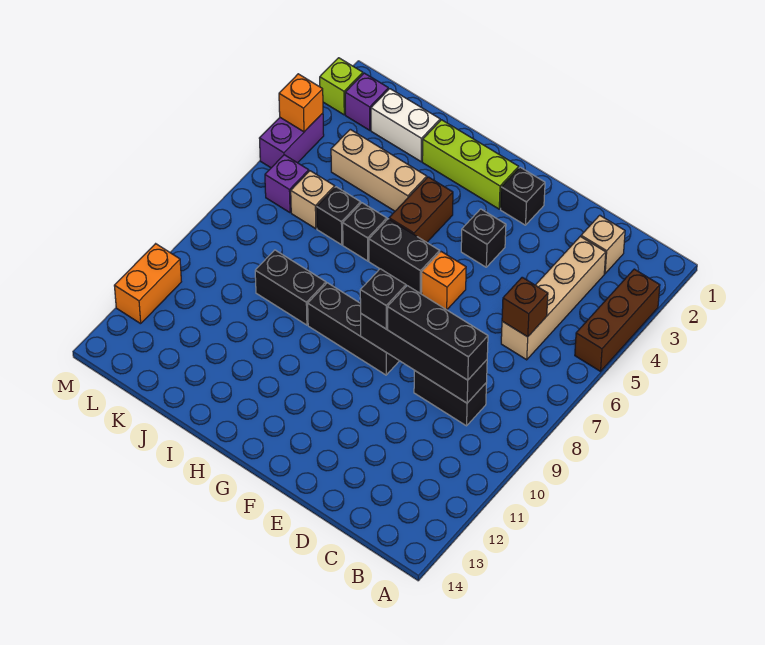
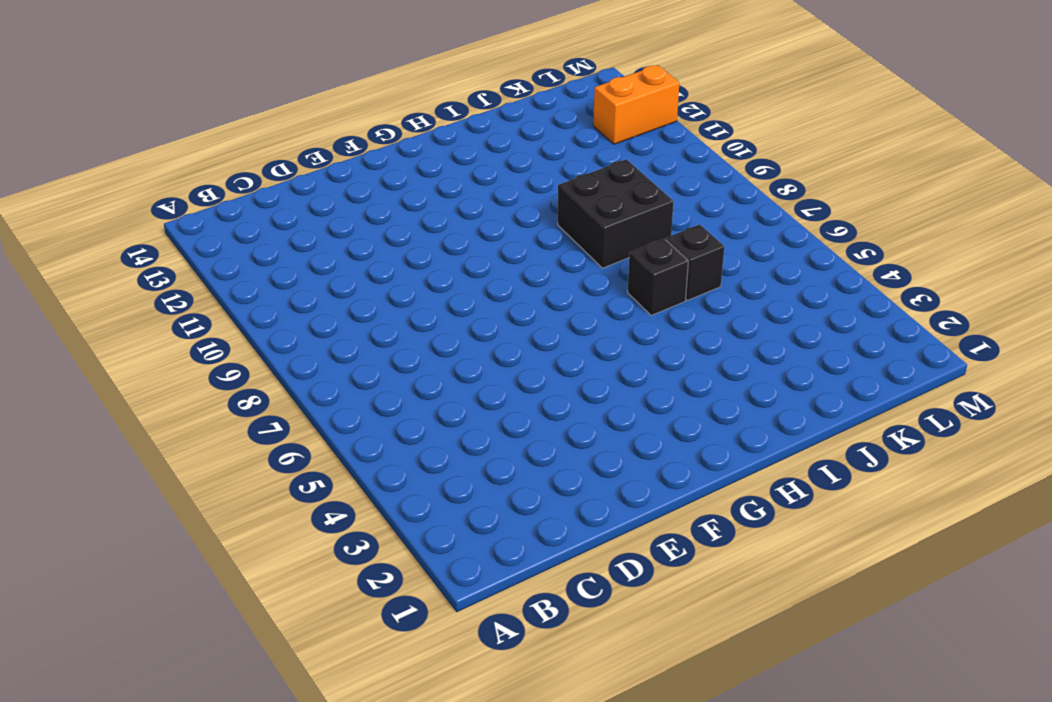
black brick I8:J9 level 1 -> black brick I9:J9 level 1
orange brick L12:M12 level 1 -> orange brick M11:M12 level 1
none -> brown brick A3:A5 level 1
none -> tan brick C2 level 1
none -> tan brick C3:C6 level 1

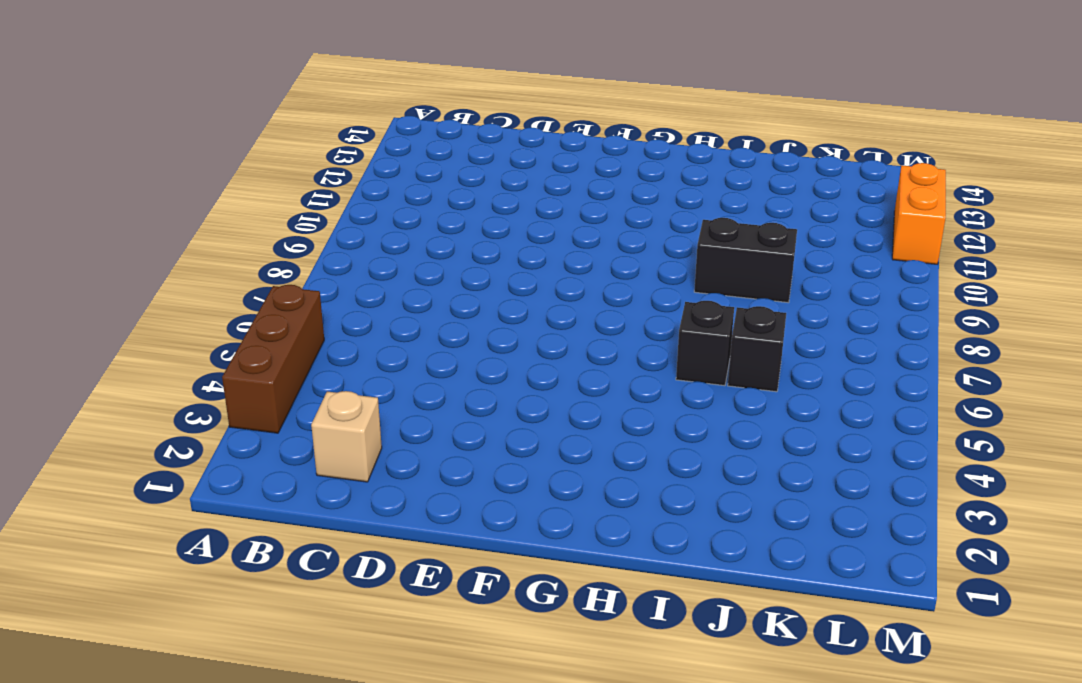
none -> tan brick C3:C6 level 1
none -> black brick C9:D9 level 1
none -> black brick F2 level 1

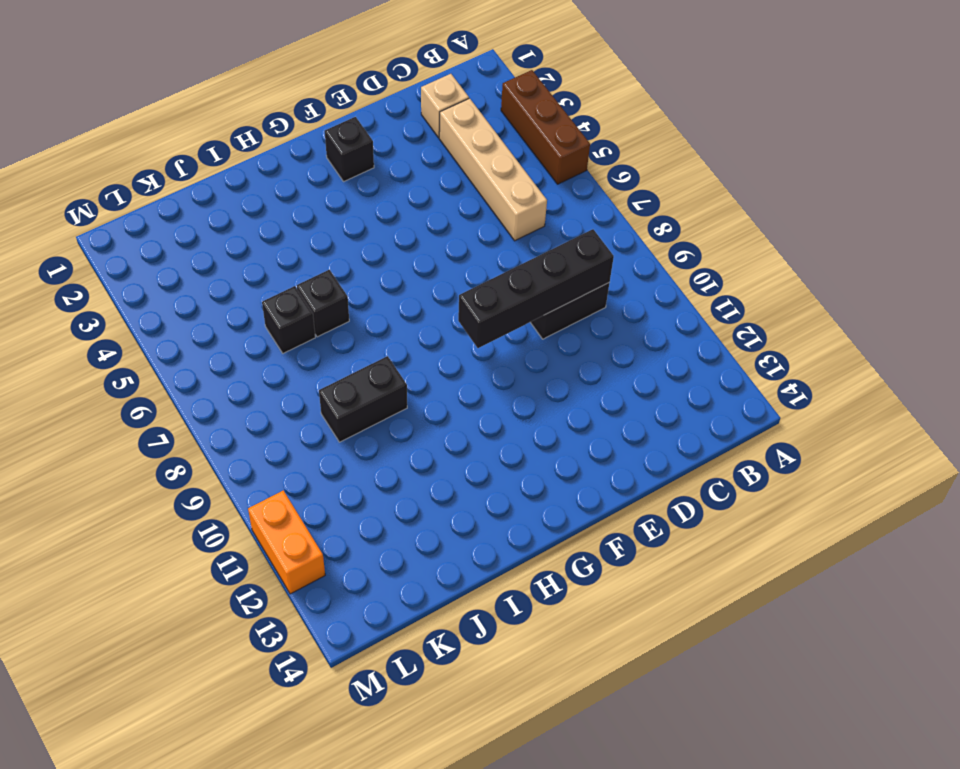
none -> black brick F4 level 1
none -> orange brick F6 level 1
none -> black brick F9:H9 level 1

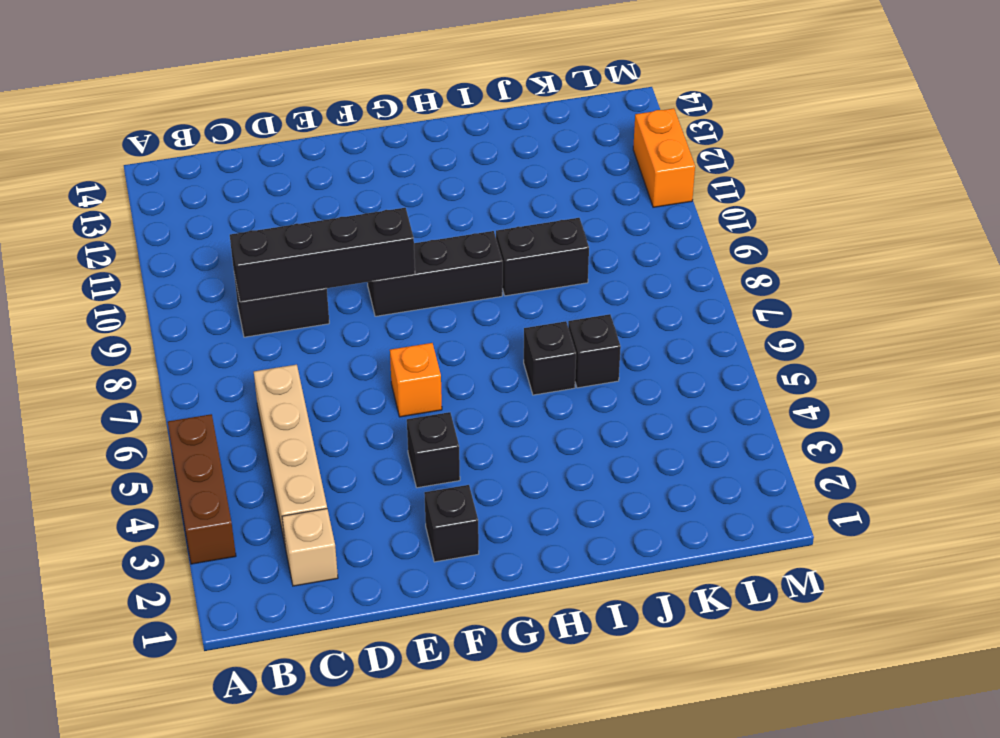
none -> lime brick G2:I2 level 1
none -> black brick G6:H6 level 1
none -> brown brick H4:H5 level 1

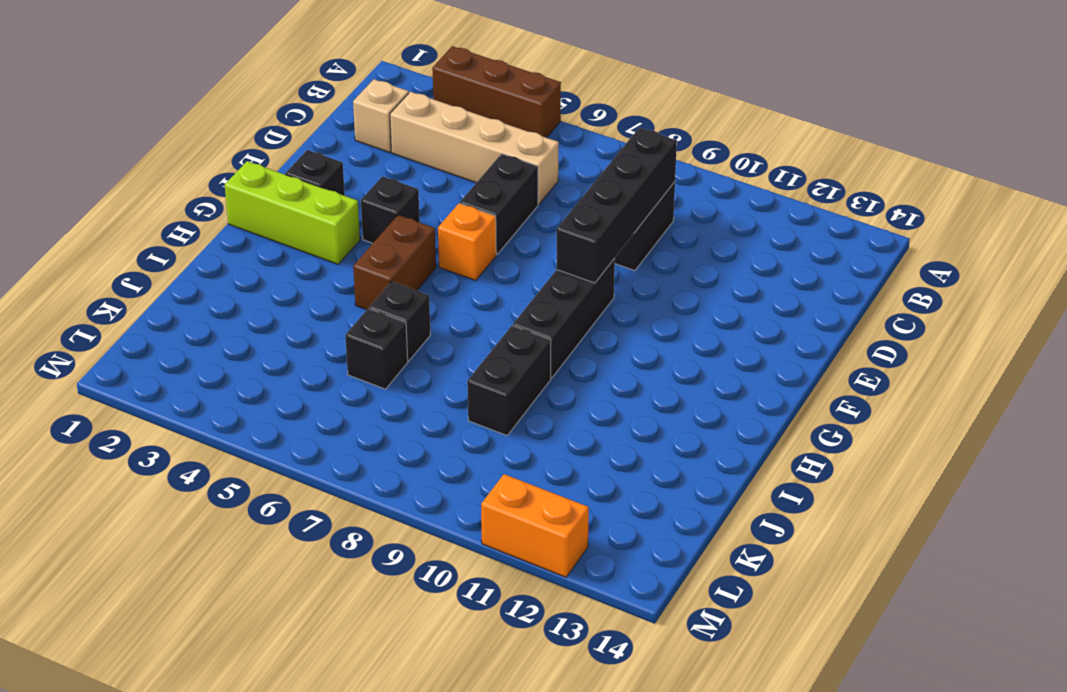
black brick D6:E6 level 1 -> black brick G6:H6 level 1
lime brick G1:G3 level 1 -> lime brick G2:I2 level 1
brown brick G5:H5 level 1 -> brown brick H4:H5 level 1
none -> tan brick I4:K4 level 1
none -> white brick J2:K2 level 1
none -> tan brick K6 level 1

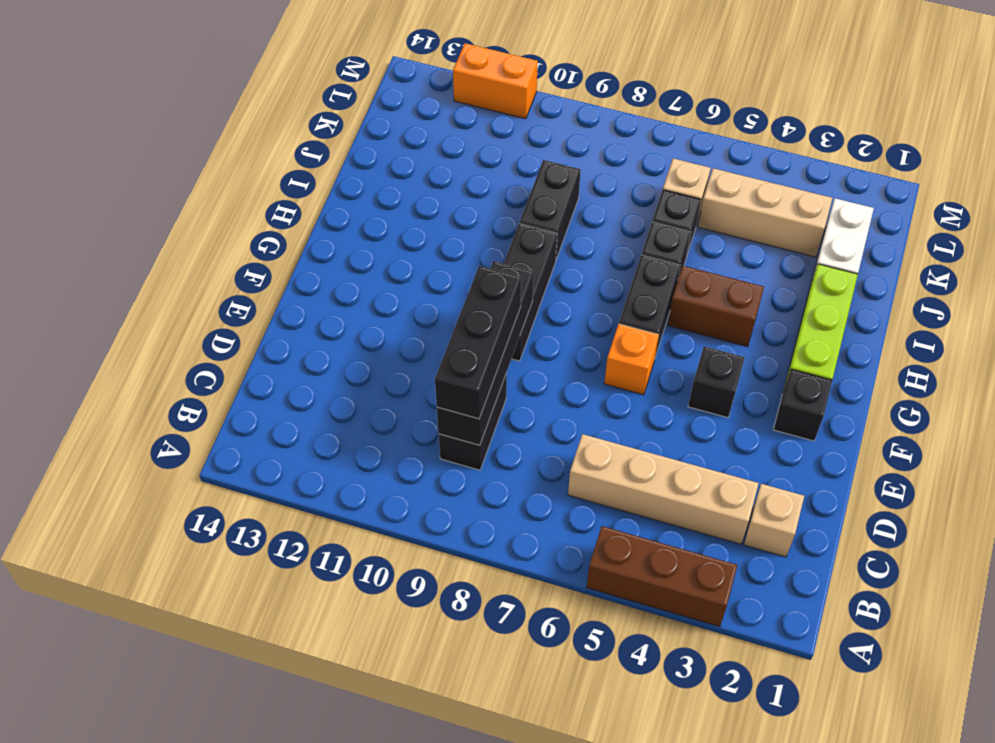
tan brick K3:K5 level 1 -> tan brick I4:K4 level 1
none -> purple brick L2 level 1
none -> purple brick L6 level 1
none -> lime brick M2 level 1

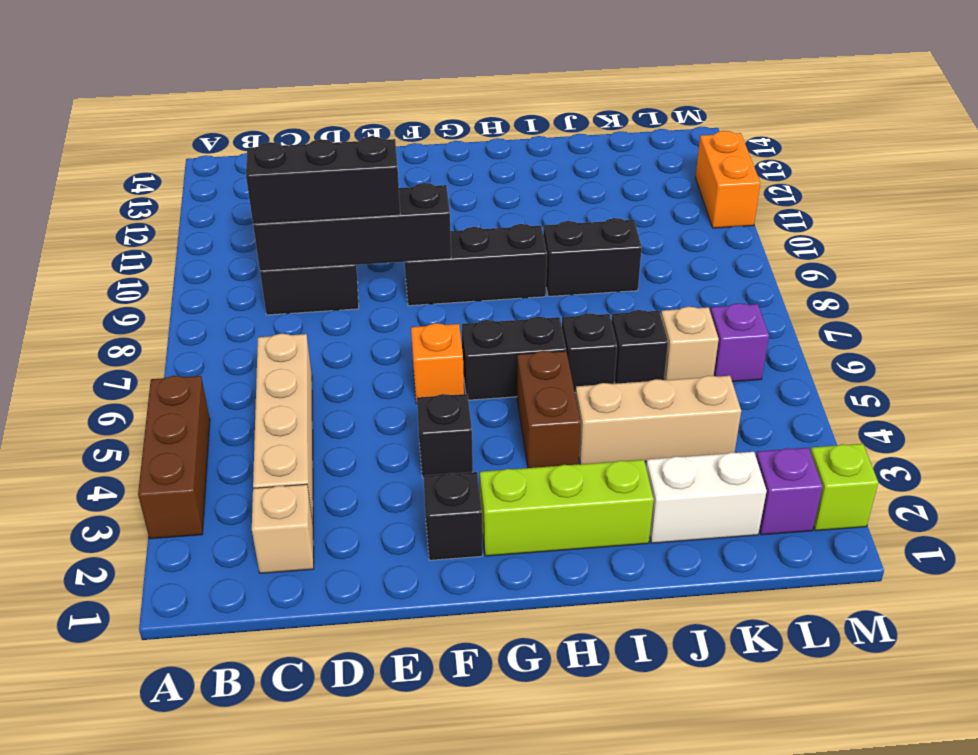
none -> purple brick M4:M5 level 1
none -> brown brick C6 level 2
none -> orange brick M4 level 2

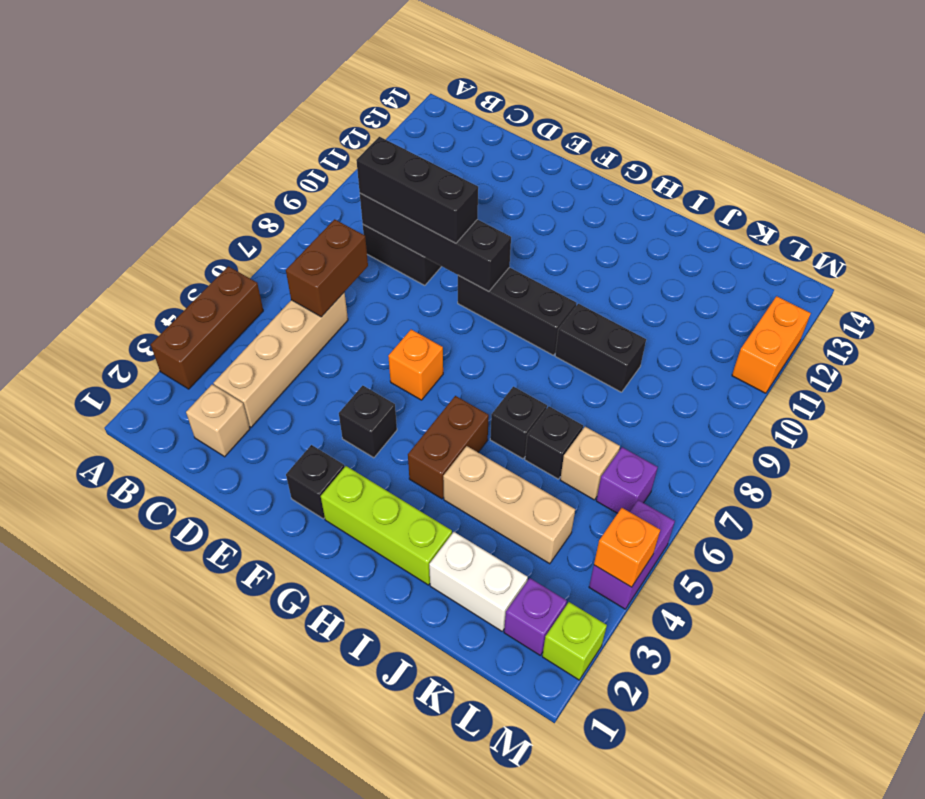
brown brick C6:C7 level 2 -> brown brick C6 level 2
none -> black brick G6:H6 level 1
none -> black brick F9 level 3

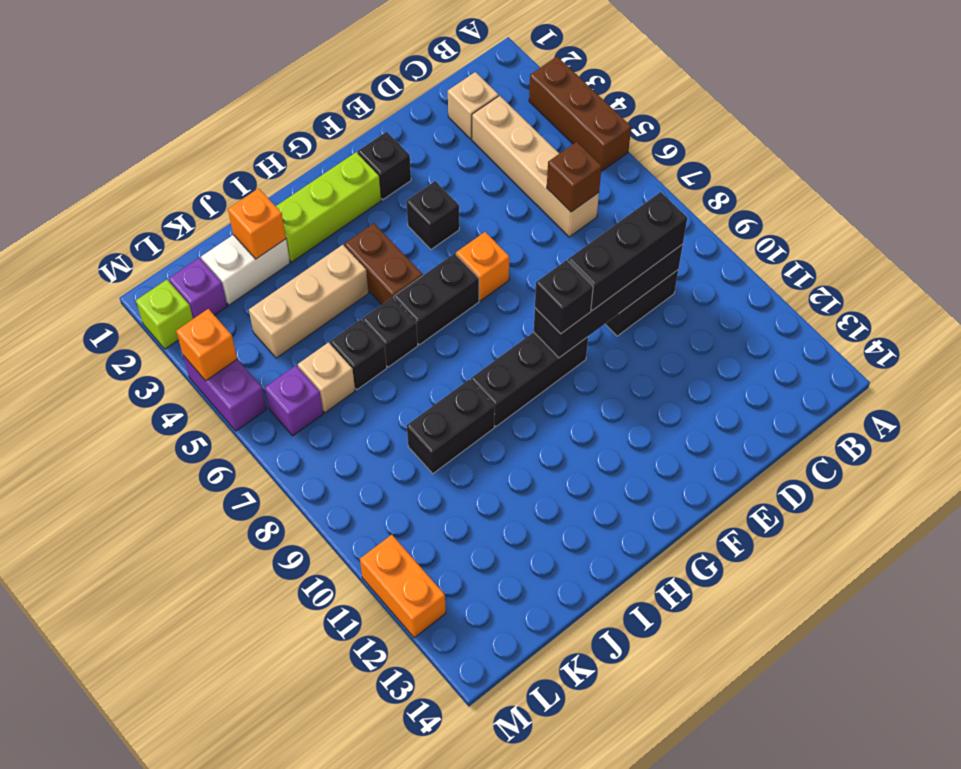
orange brick J2 level 2 -> none

